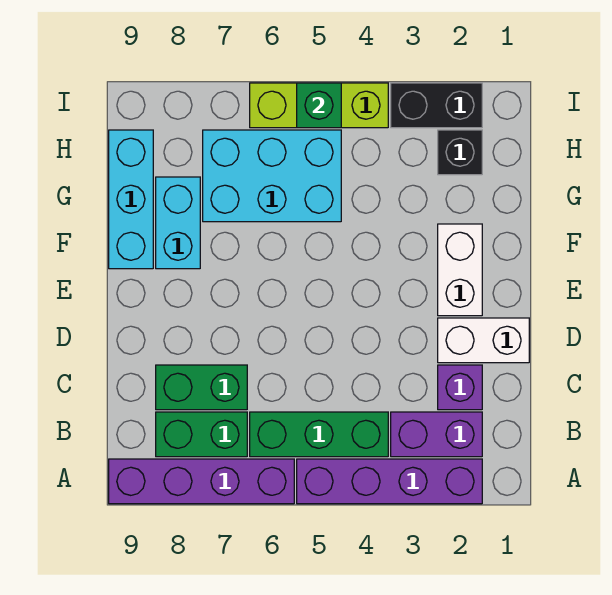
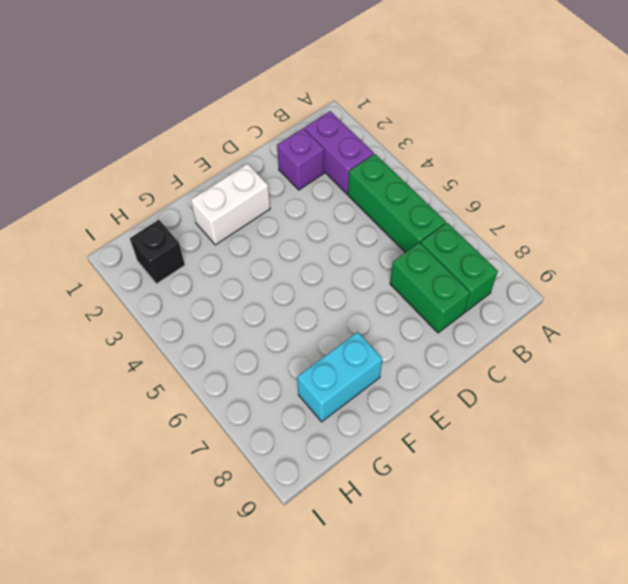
none -> purple brick A2:A5 level 1
none -> purple brick A6:A9 level 1
none -> white brick D1:D2 level 1

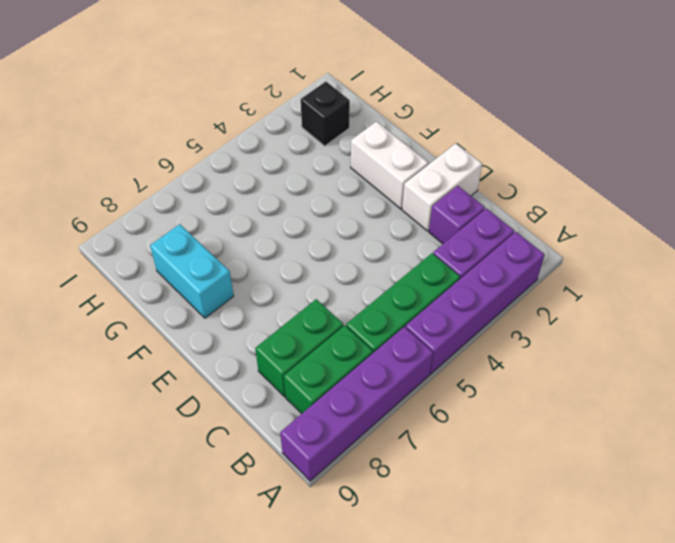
none -> cyan brick F9:H9 level 1
none -> cyan brick G5:H7 level 1
none -> black brick I2:I3 level 1

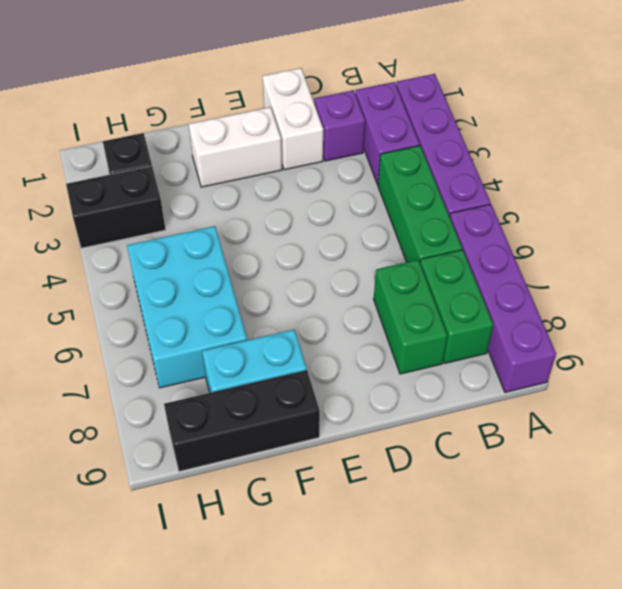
black brick F9:H9 level 1 -> cyan brick F9:H9 level 1
black brick H3:I3 level 1 -> black brick I2:I3 level 1
none -> lime brick I4:I6 level 1
none -> green brick I5 level 2

